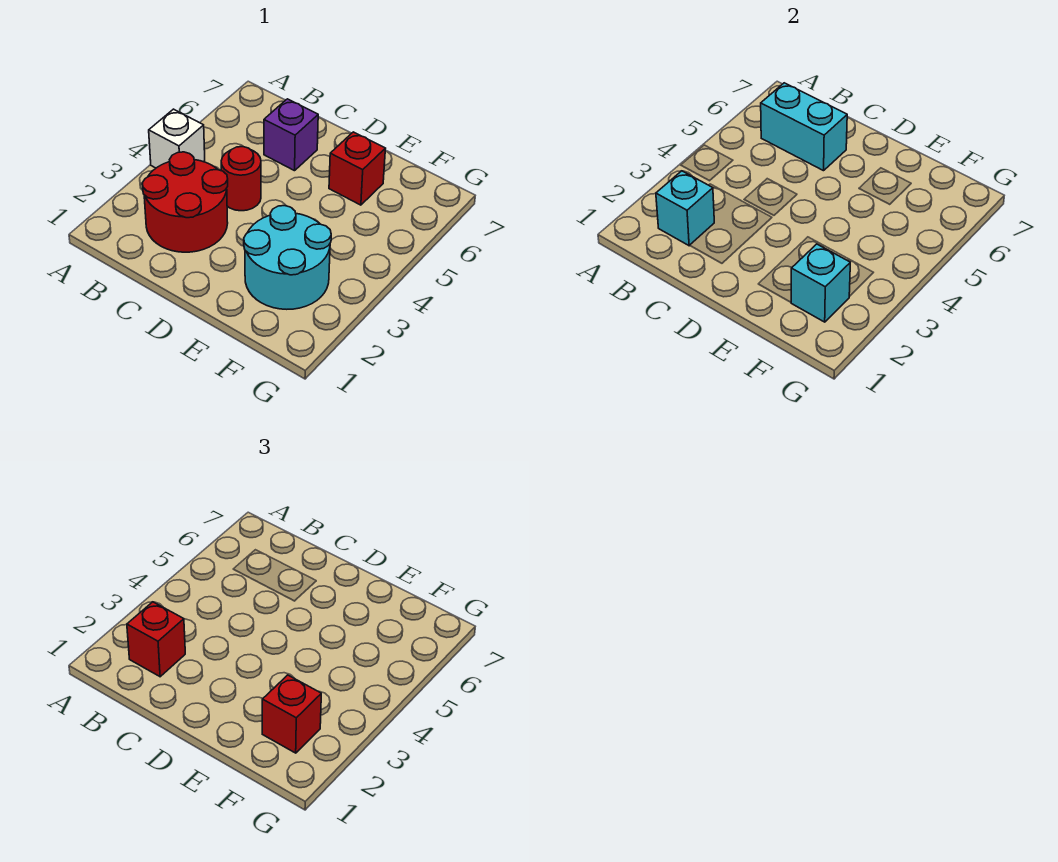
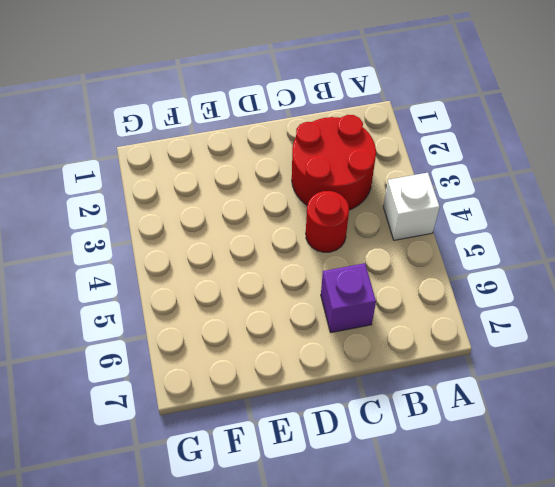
none -> cyan round brick E2:F3 level 1
none -> red brick E6 level 1

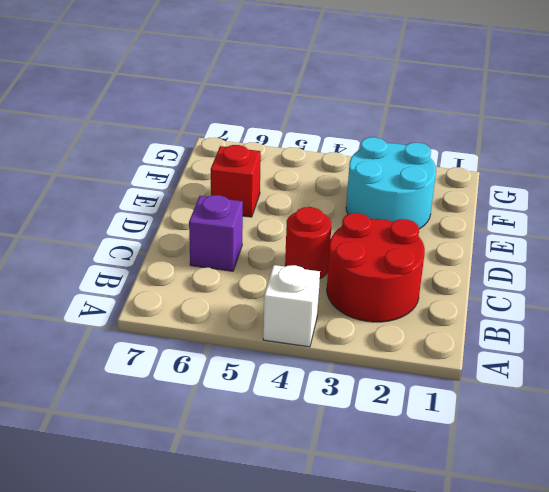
none -> cyan brick B2 level 2
none -> cyan brick B6:C6 level 2

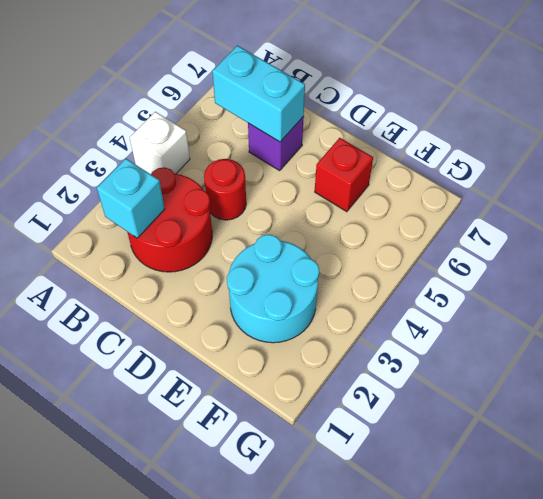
none -> cyan brick F2 level 2
none -> red brick B2 level 3

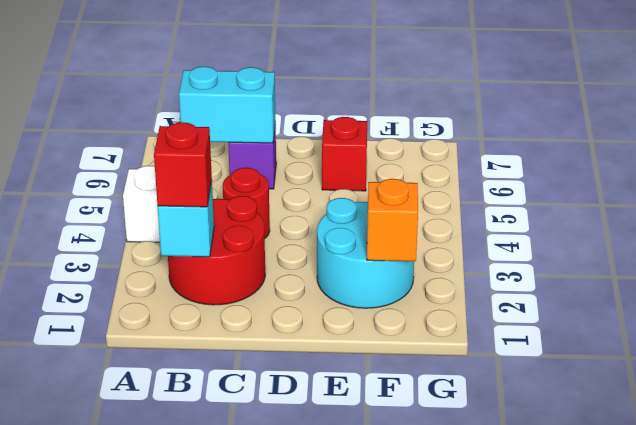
orange brick F2 level 2 -> cyan brick F2 level 2
none -> red brick F2 level 3

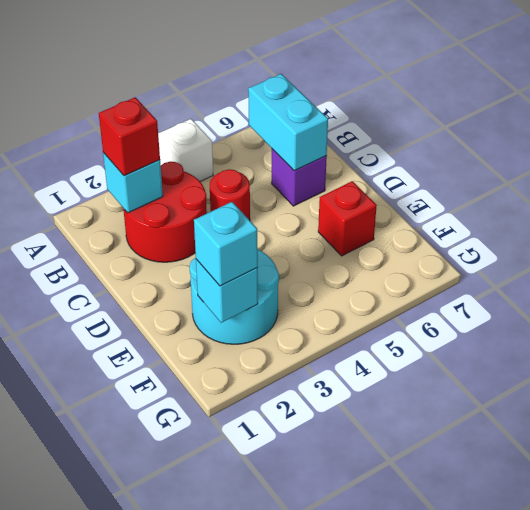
cyan brick F2 level 3 -> red brick F2 level 3

